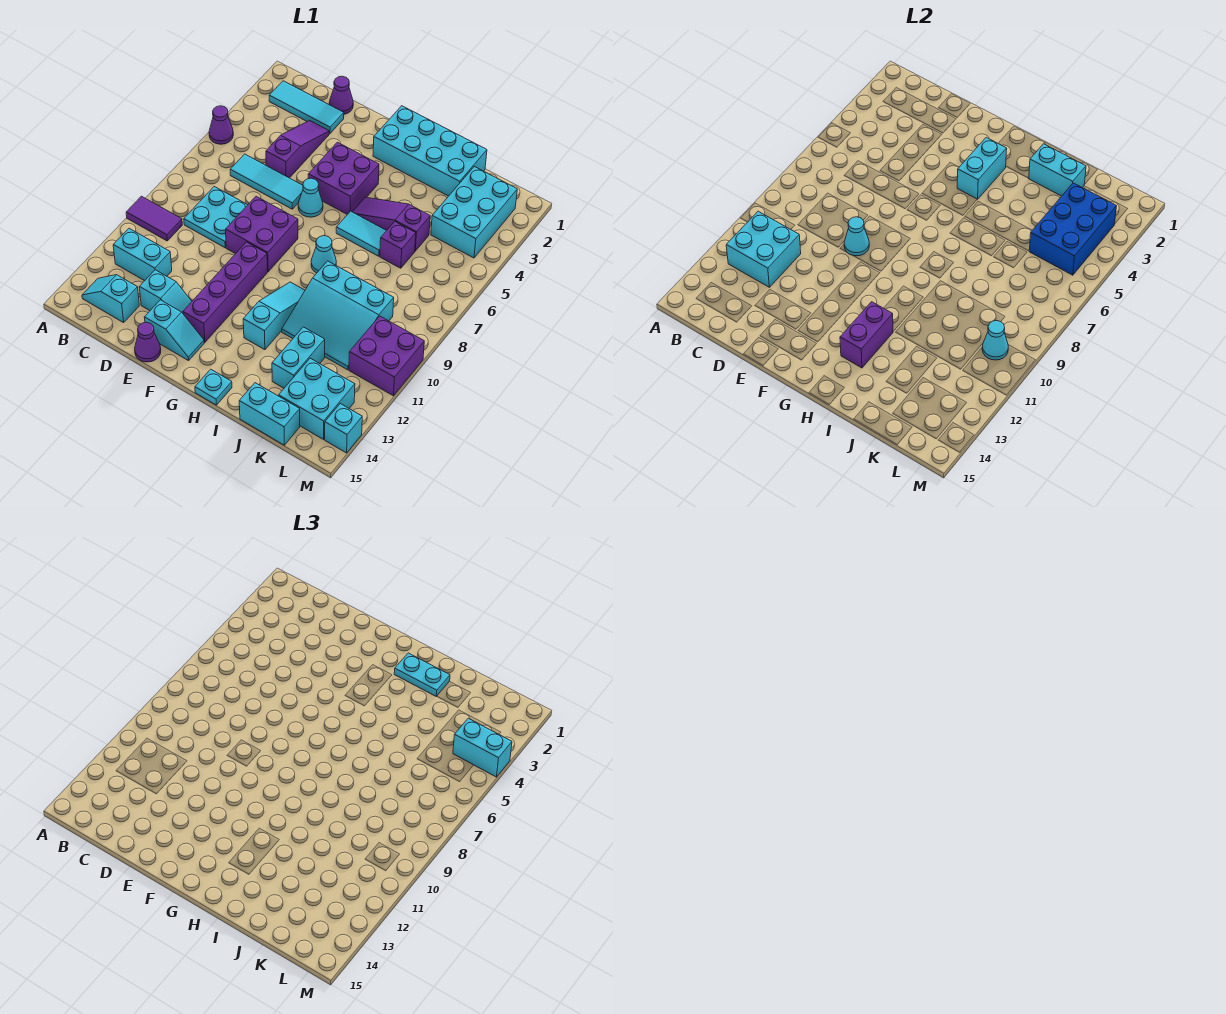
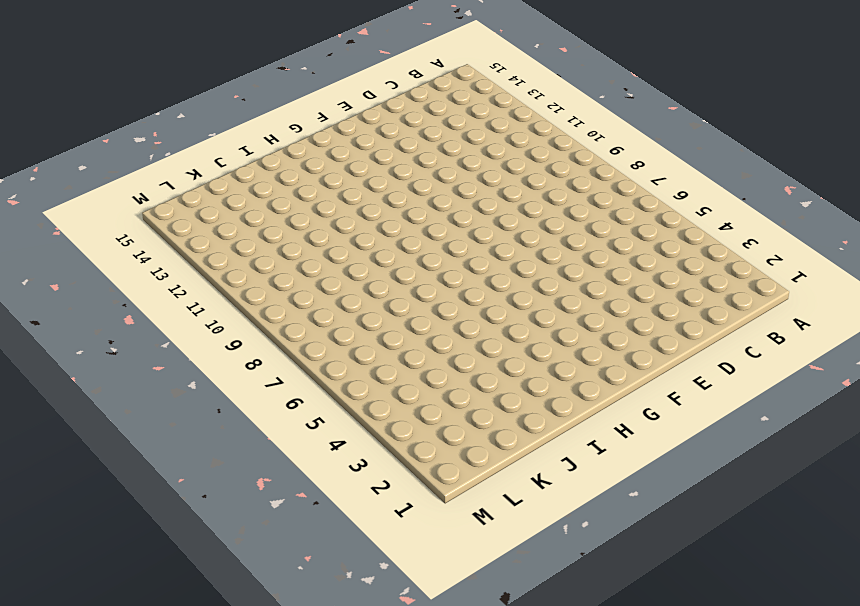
none -> purple cone A5 level 1
none -> purple tile A10:B10 level 1
none -> cyan tile B2:D2 level 1
none -> cyan brick B12:C12 level 1

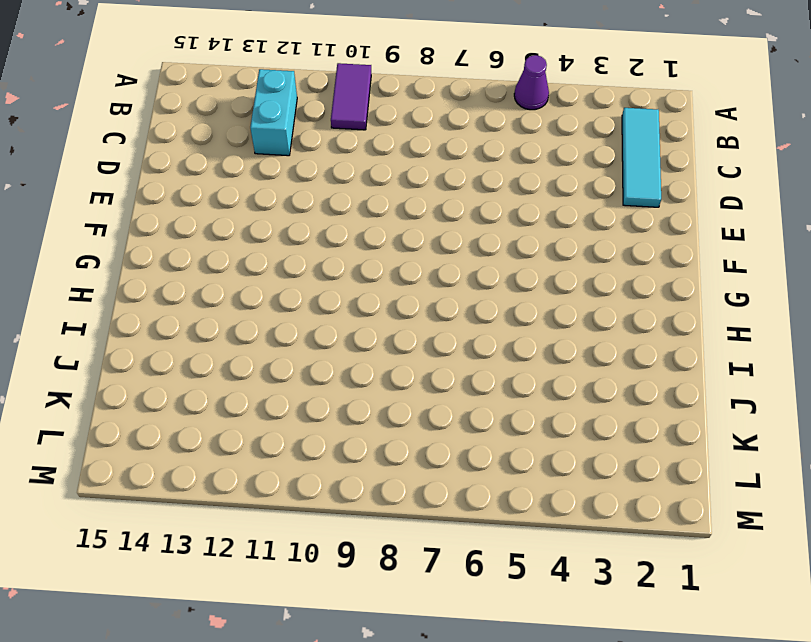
none -> cyan slope B14:C14 level 1 top C
none -> cyan tile C6:E6 level 1
none -> cyan plate C8:D9 level 1
none -> purple cone D1 level 1

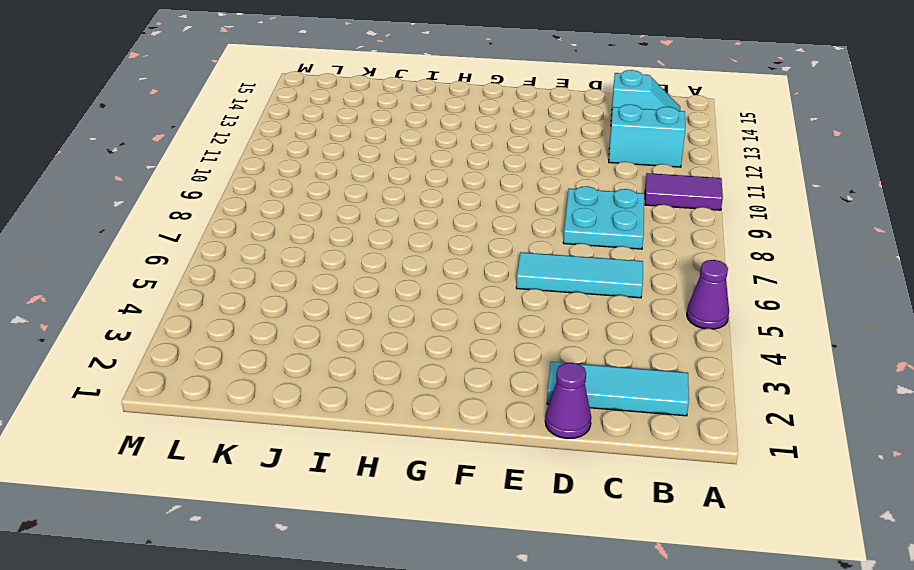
none -> purple slope D3:D5 level 1 top 5
none -> cyan slope D13:E13 level 1 top D
none -> purple brick E8:F9 level 1
none -> cyan slope E14:F14 level 1 top E

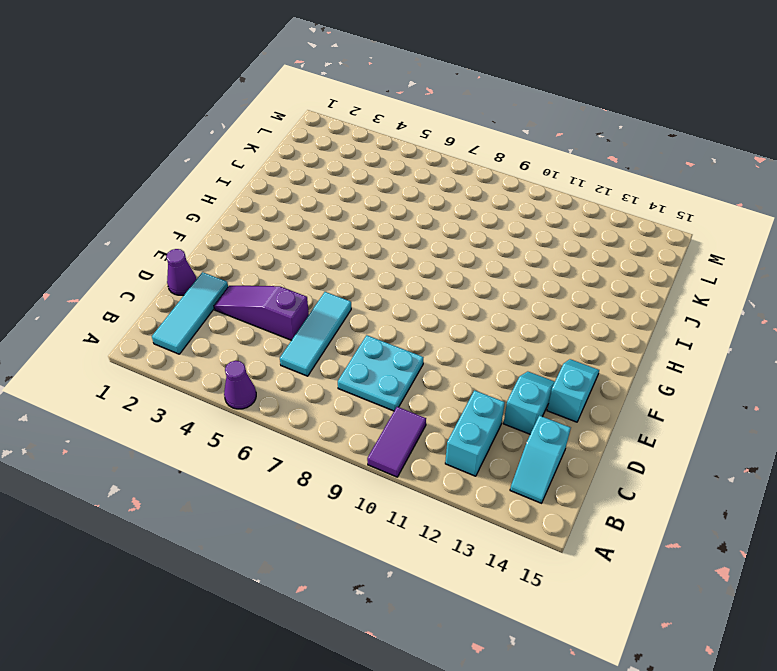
none -> purple brick E8:F9 level 1
none -> purple cone E15 level 1
none -> purple brick F4:G5 level 1
none -> cyan cone F6 level 1

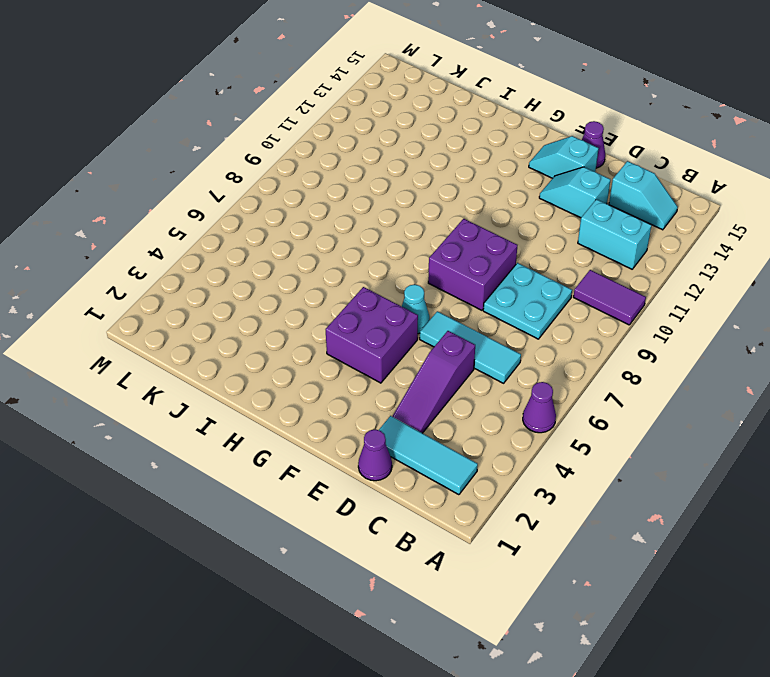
none -> purple brick F10:F13 level 1
none -> cyan brick G1:J2 level 1
none -> purple slope H5:J5 level 1 top J
none -> cyan tile H6:I6 level 1

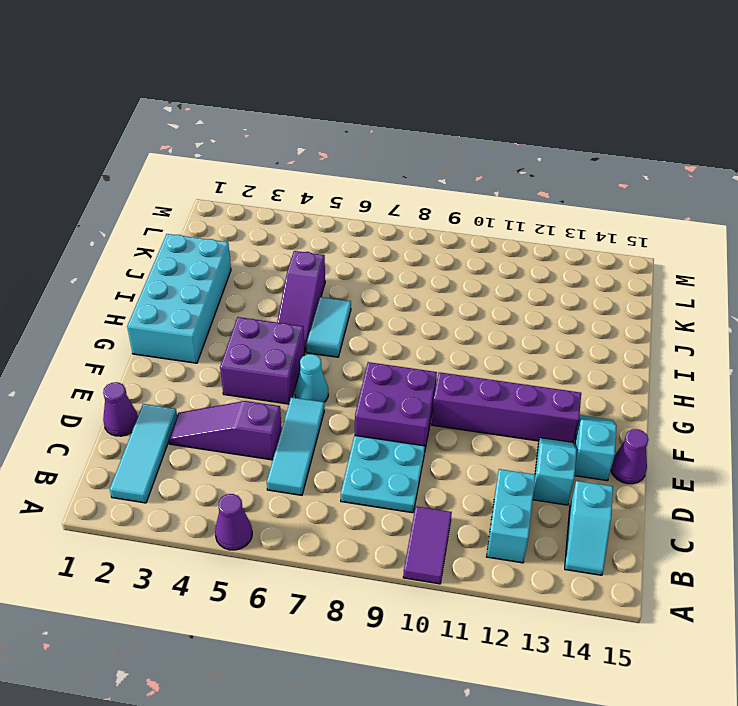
none -> cyan cone H8 level 1
none -> cyan slope H10:H12 level 1 top 12
none -> cyan plate H15 level 1
none -> cyan slope I9:K11 level 1 top 9

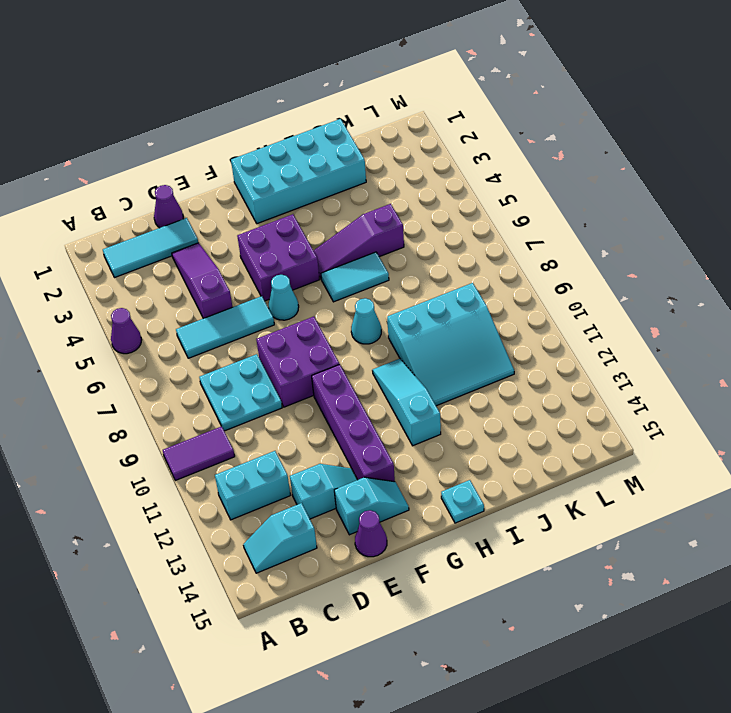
none -> purple brick J6 level 1
none -> cyan brick J12:J13 level 1
none -> cyan brick J15:K15 level 1
none -> cyan brick K2:L4 level 1

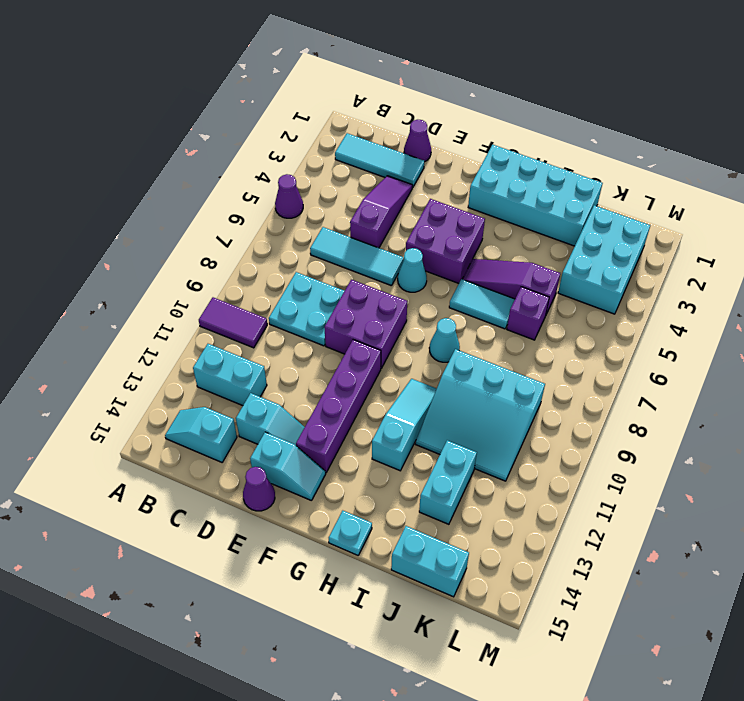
none -> cyan brick K13:L14 level 1
none -> purple brick L10:M11 level 1
none -> cyan brick M14 level 1
none -> cyan brick B11:C12 level 2

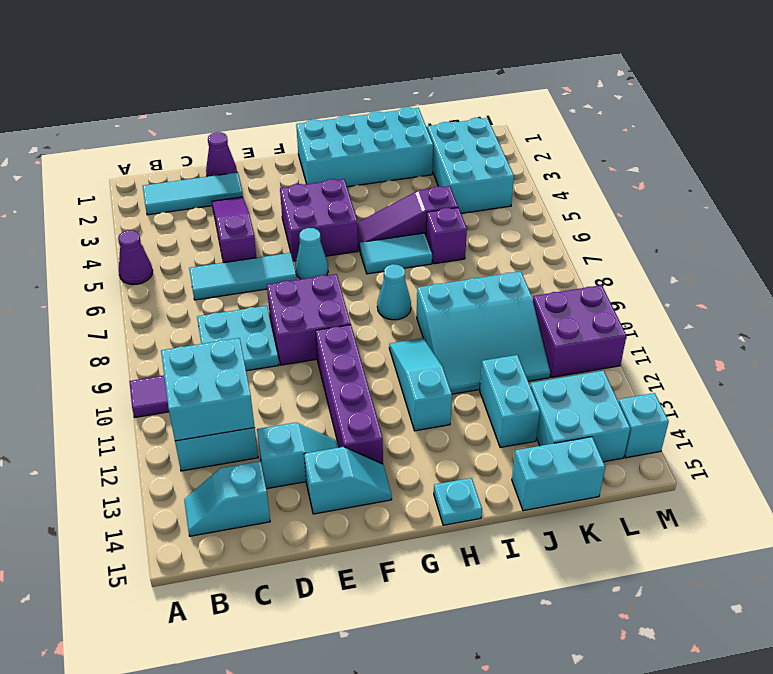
none -> purple cone E15 level 1
none -> cyan cone E9 level 2
none -> cyan brick G3:G4 level 2
none -> purple brick H12:H13 level 2

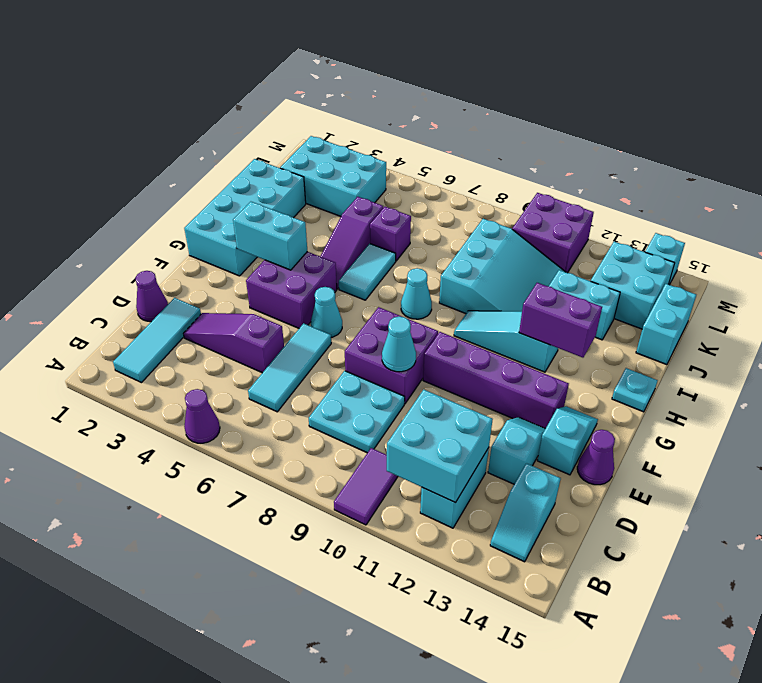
none -> cyan brick I2:J2 level 2
none -> blue brick K3:L5 level 2
none -> cyan cone L10 level 2
none -> cyan plate H2:I2 level 3

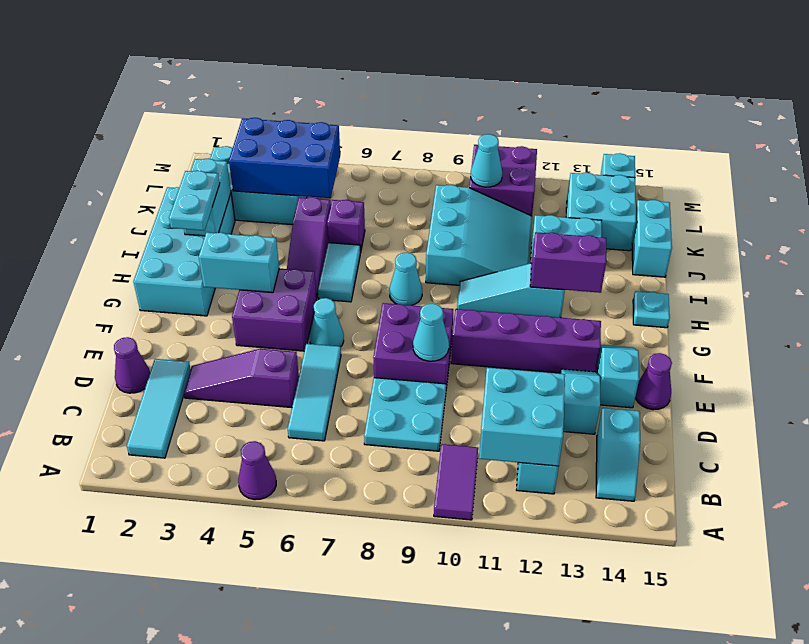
none -> cyan brick L4:M4 level 3

